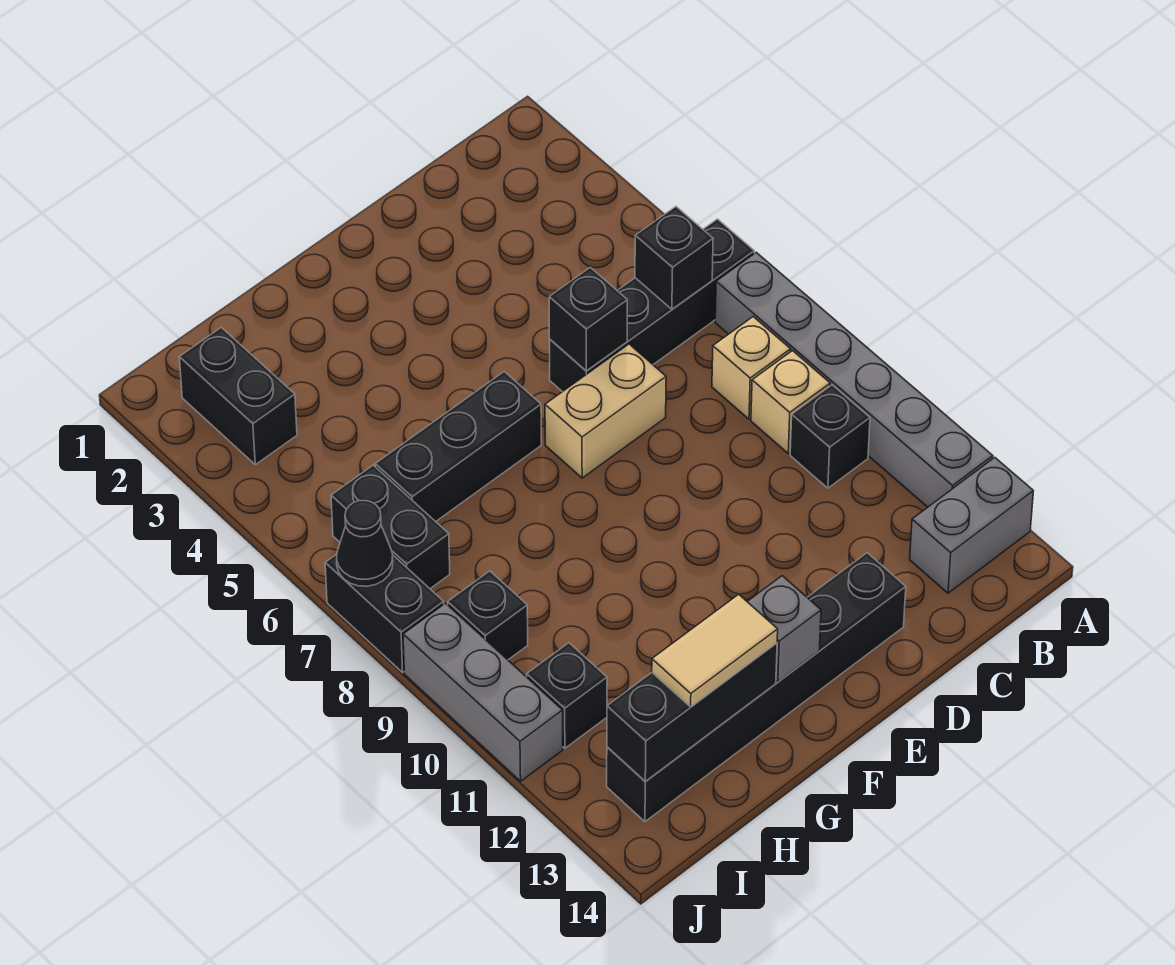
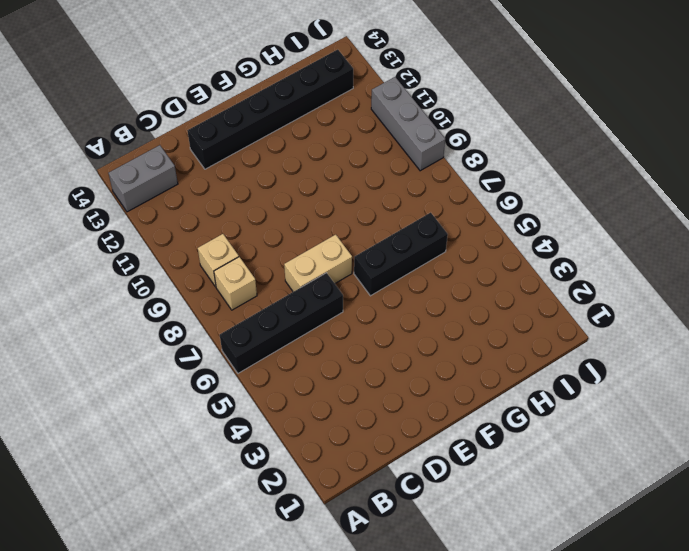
none -> grey brick A7:A12 level 1
none -> black brick B10 level 1
none -> black brick I2:I3 level 1

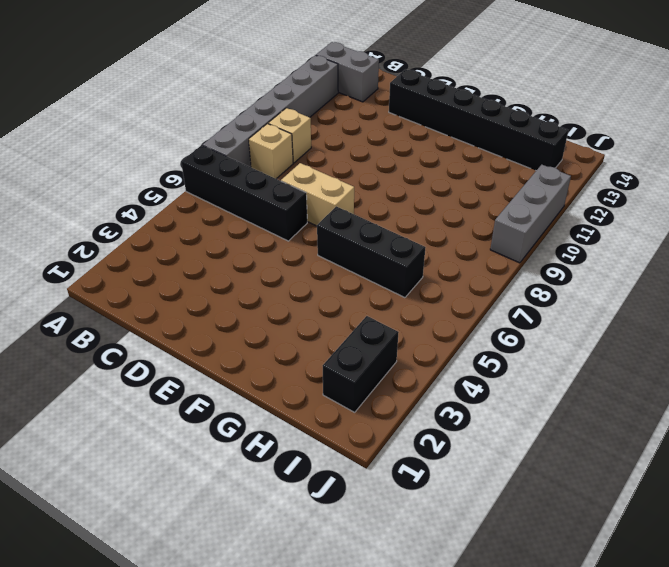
none -> black brick B10 level 1
none -> black brick I6:I7 level 1
none -> black brick I9 level 1

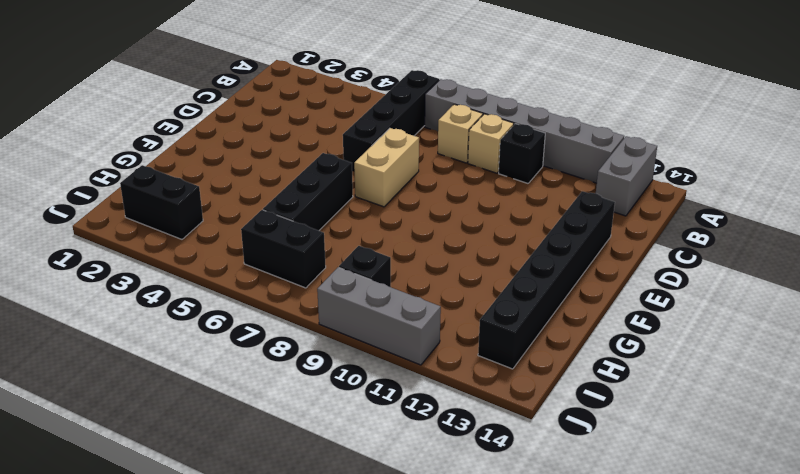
none -> black brick I11 level 1
none -> black brick J7:J8 level 1
none -> black brick B6 level 2

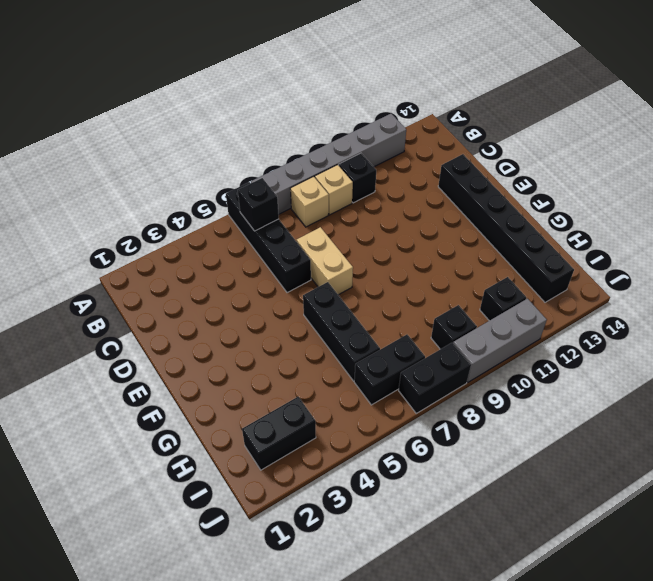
none -> grey brick A13:B13 level 1
none -> black brick D6 level 2
none -> grey brick F13 level 2

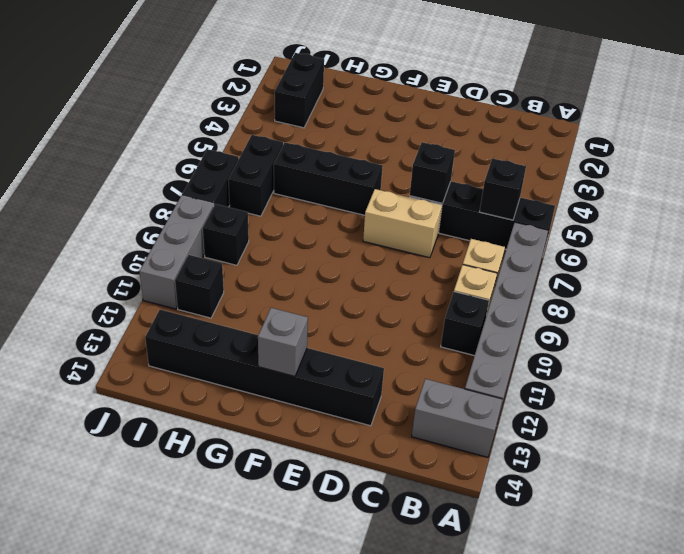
none -> black brick G13:I13 level 2
none -> black cone J7 level 2
none -> tan tile G13:H13 level 3

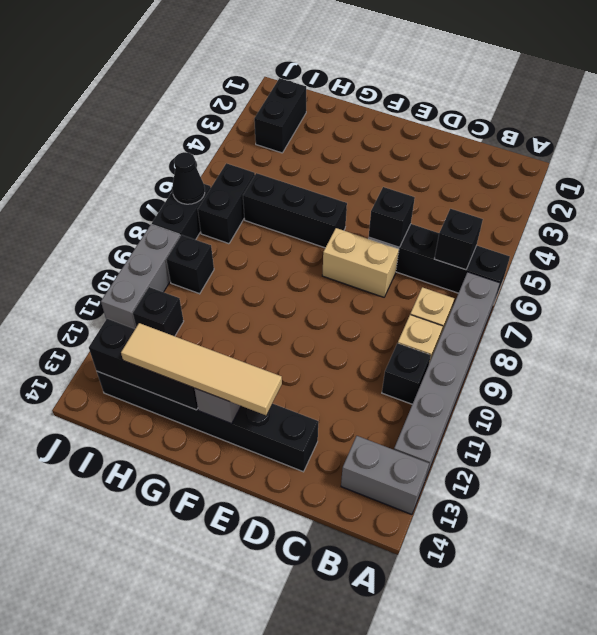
tan tile E13:H13 level 3 -> tan tile G13:H13 level 3

